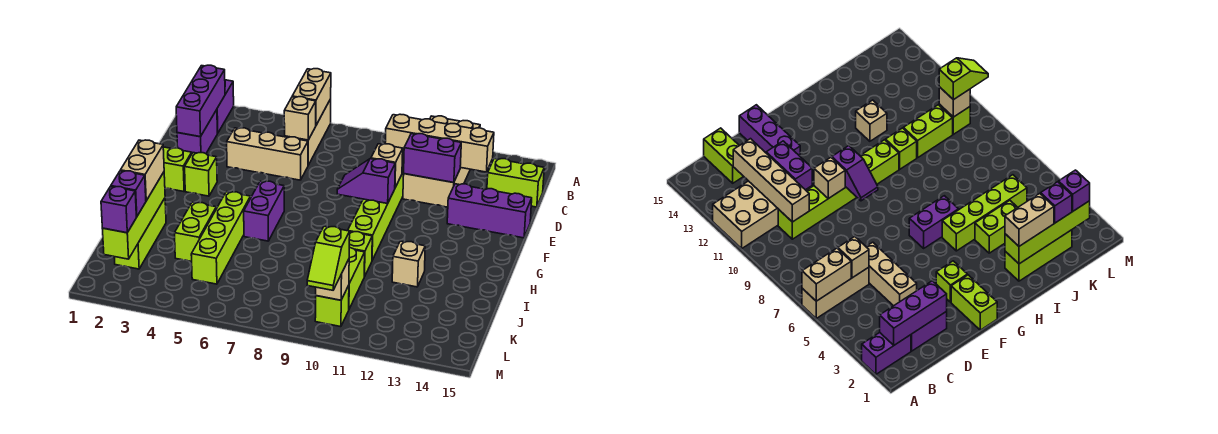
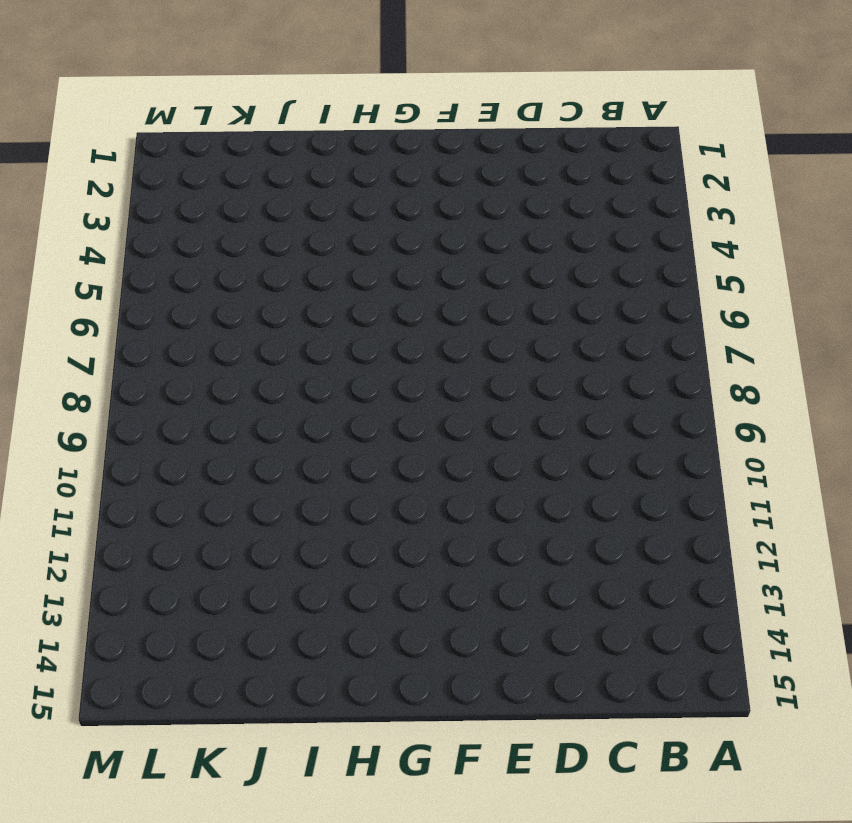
none -> purple brick A2:B2 level 1
none -> tan brick A6:C6 level 1
none -> tan brick A11:D12 level 1
none -> purple brick C2:D2 level 1

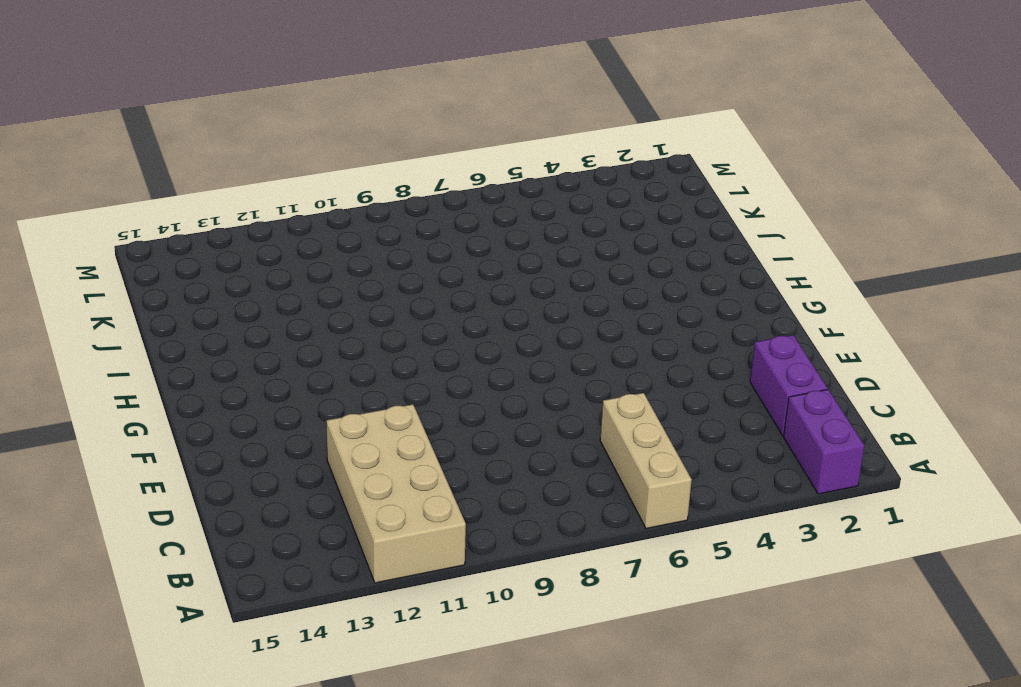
none -> lime brick C10:H10 level 1
none -> lime brick C14:C15 level 1
none -> tan brick D4:D6 level 1
none -> purple brick E13:E15 level 1

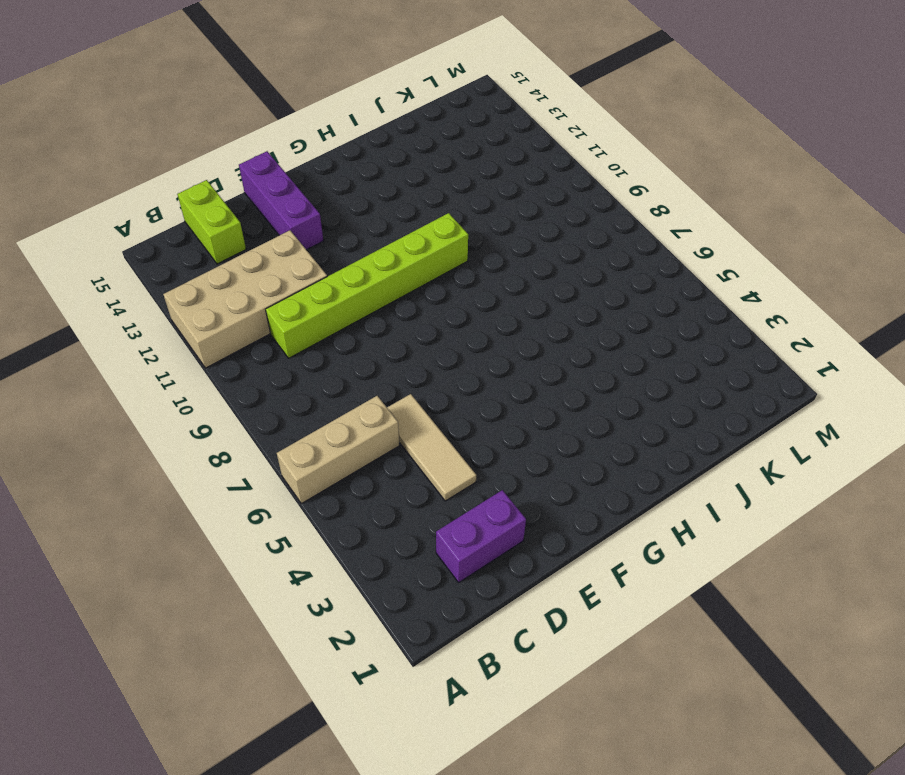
tan tile D4:D6 level 1 -> tan brick D4:D6 level 1
none -> purple brick A2:B2 level 1
none -> lime brick F1:F2 level 1
none -> lime brick F3 level 1
none -> purple brick G6:H6 level 1

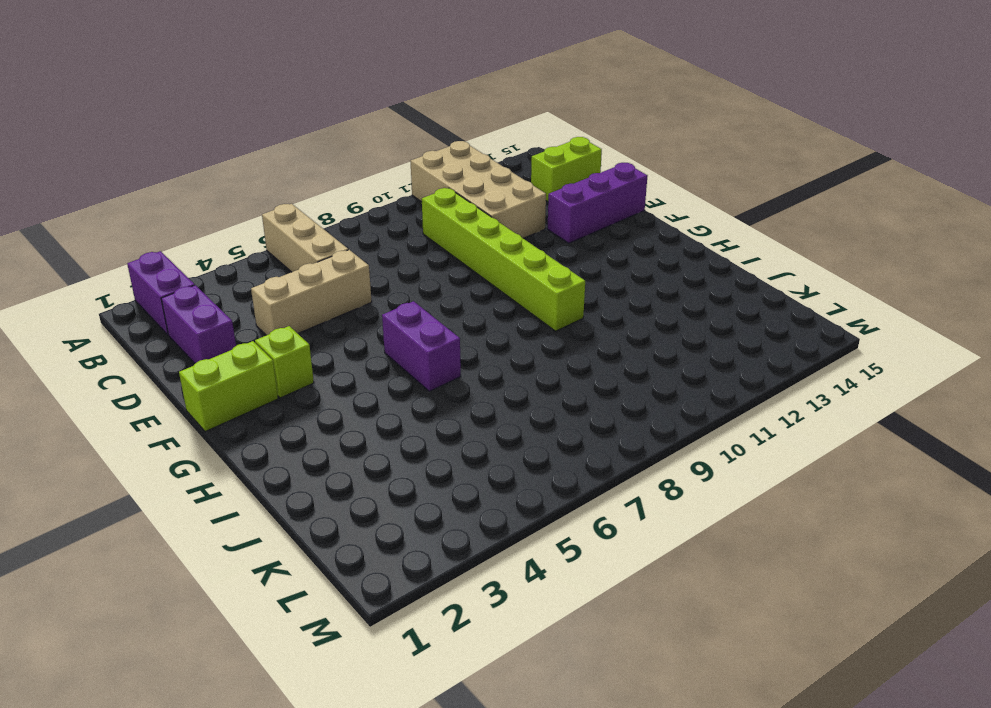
none -> lime brick H5:K5 level 1
none -> lime brick I2:K2 level 1
none -> lime brick I4:J4 level 1
none -> lime brick I10 level 1

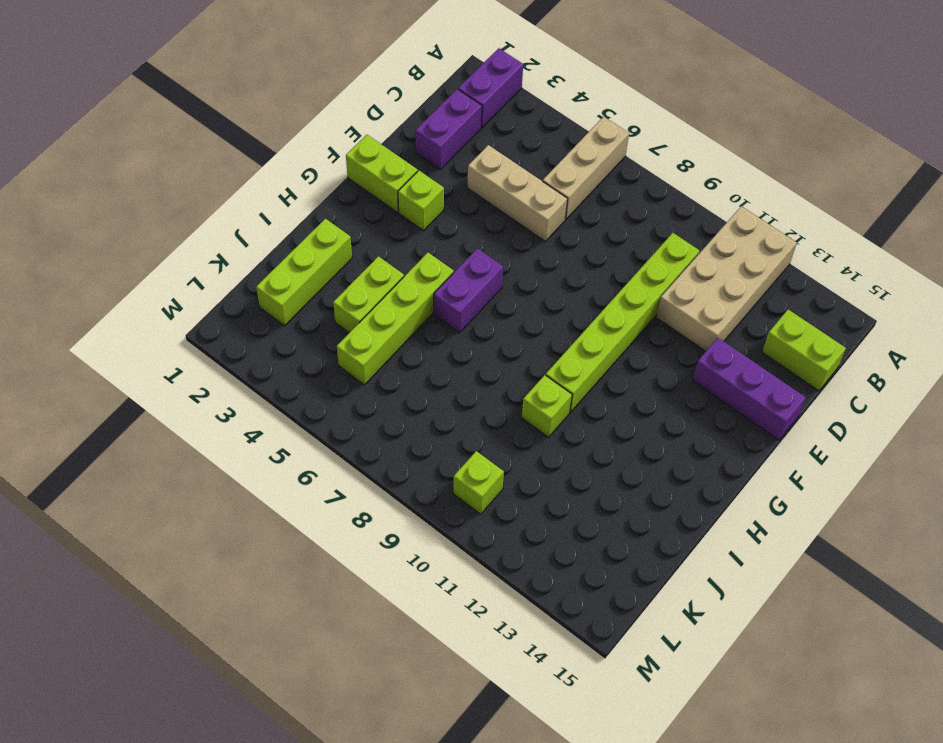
none -> tan brick I12 level 1
none -> lime brick J10:K10 level 1
none -> tan brick A6:B6 level 2
none -> purple brick B2:D2 level 2

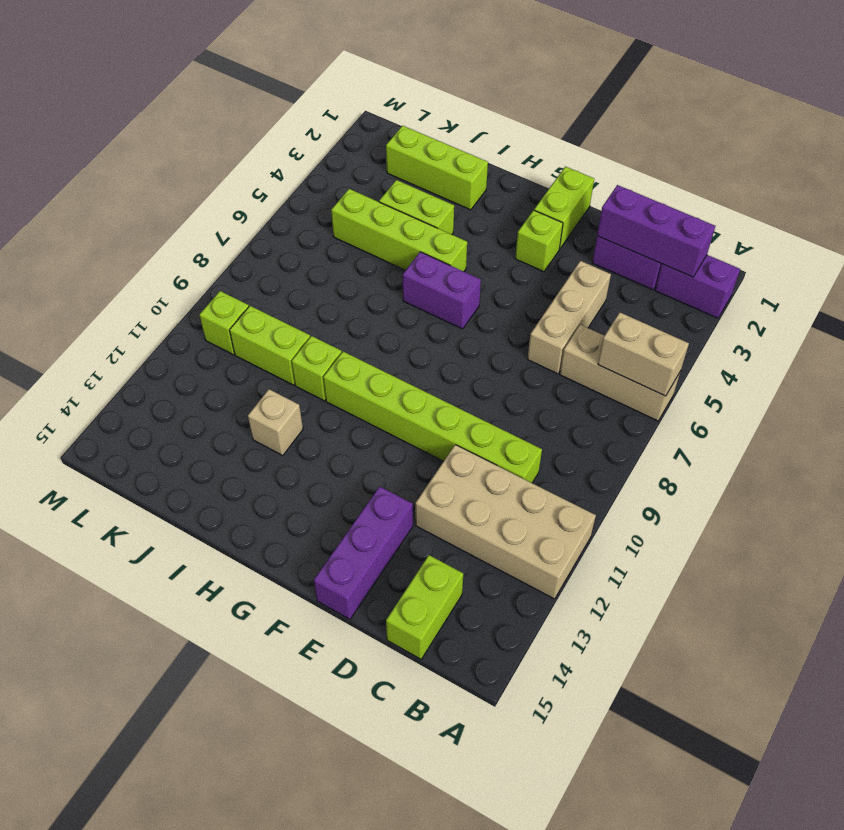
none -> tan brick C6 level 2
none -> tan brick C10:C13 level 2
none -> purple brick D11:D12 level 2
none -> tan brick E10 level 2

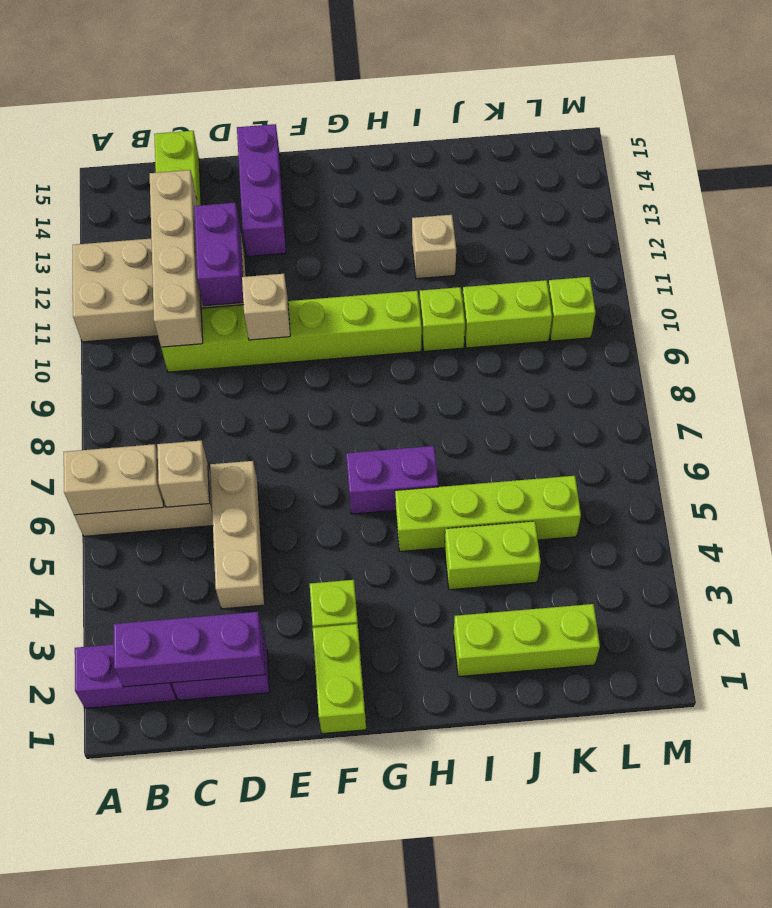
none -> purple slope F9:F10 level 2 top 10
none -> lime brick I2:L2 level 2
none -> tan brick L10 level 2
none -> tan brick I2:J2 level 3

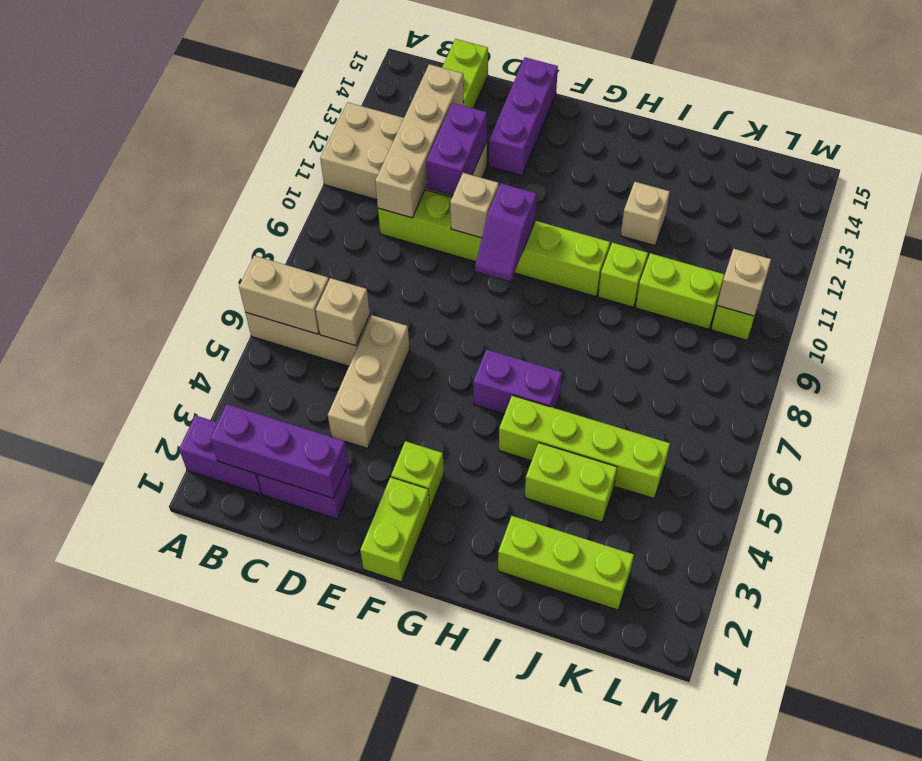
none -> lime brick I2:L2 level 2
none -> tan brick I2:J2 level 3
none -> purple brick K2 level 3
none -> purple brick L2 level 3

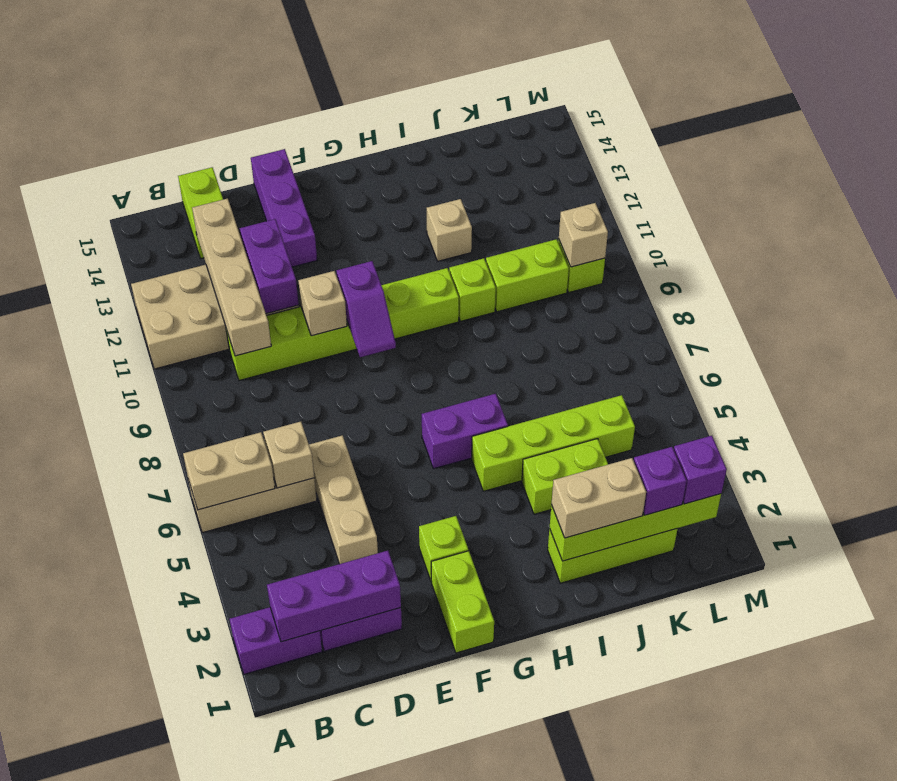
none -> lime slope L10:M10 level 3 top L

